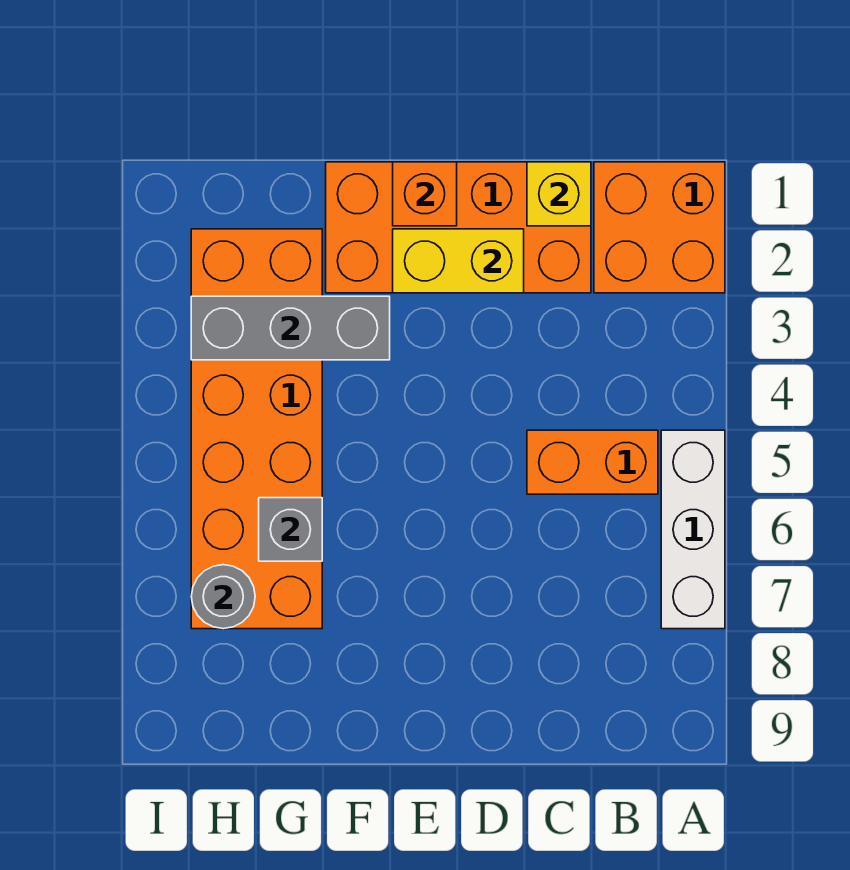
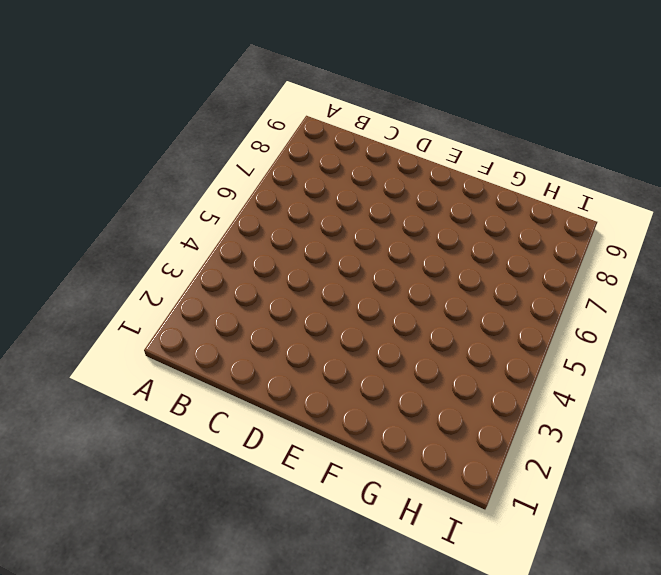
none -> orange brick A1:B2 level 1
none -> white brick A5:A7 level 1

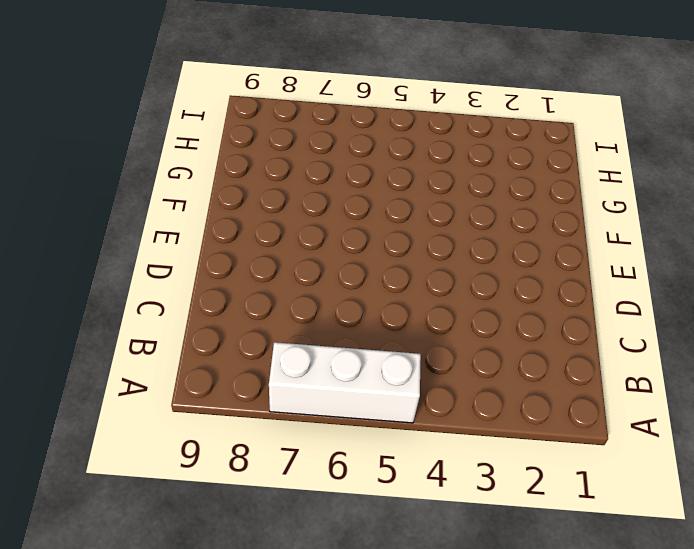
none -> orange brick A1:B2 level 1
none -> orange brick B5:C5 level 1

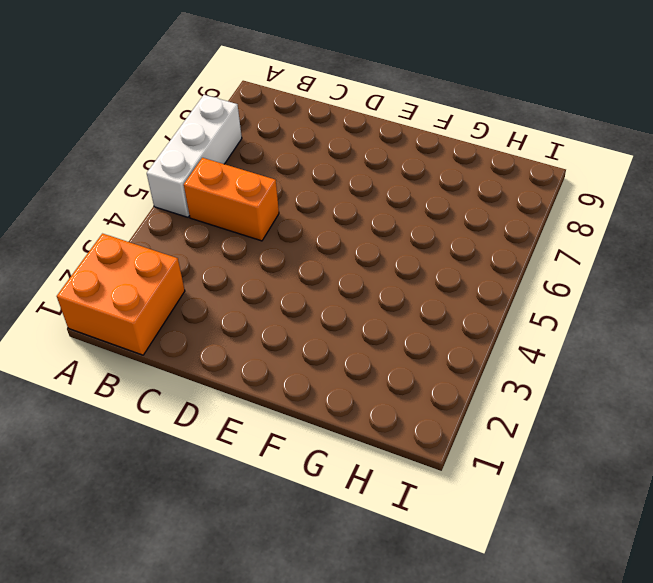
none -> orange brick C1:F2 level 1
none -> orange brick G2:H7 level 1

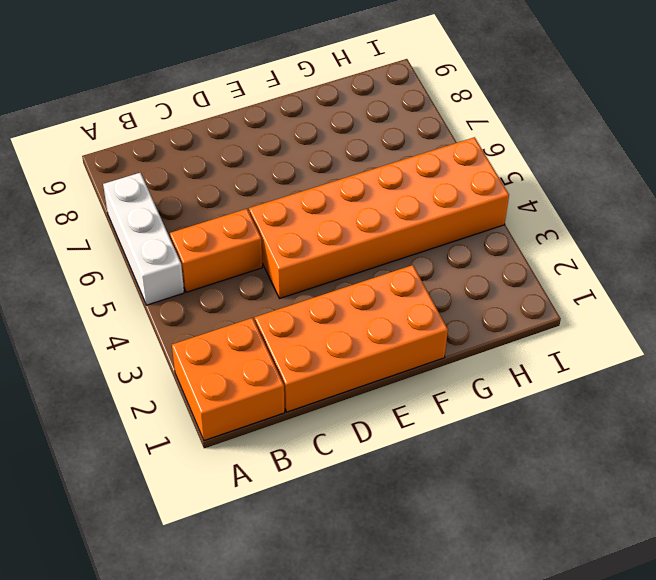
orange brick D4:I5 level 1 -> orange brick G2:H7 level 1
none -> yellow brick C1 level 2
none -> yellow brick D2:E2 level 2

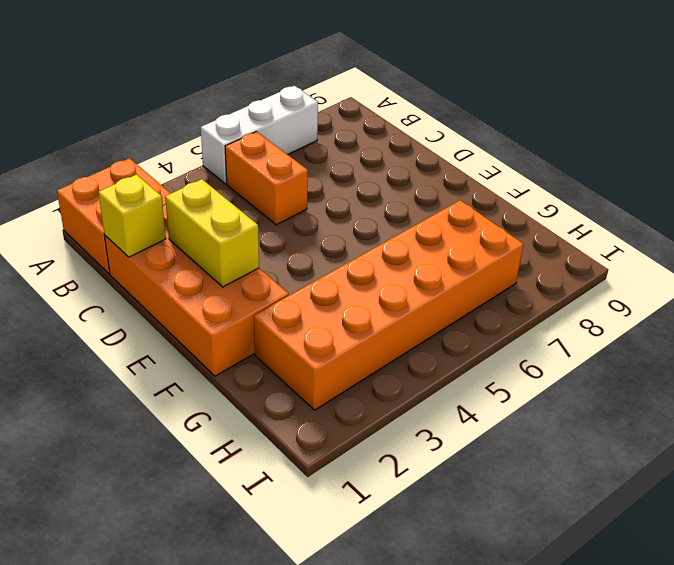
none -> orange brick E1 level 2
none -> grey brick F3:H3 level 2

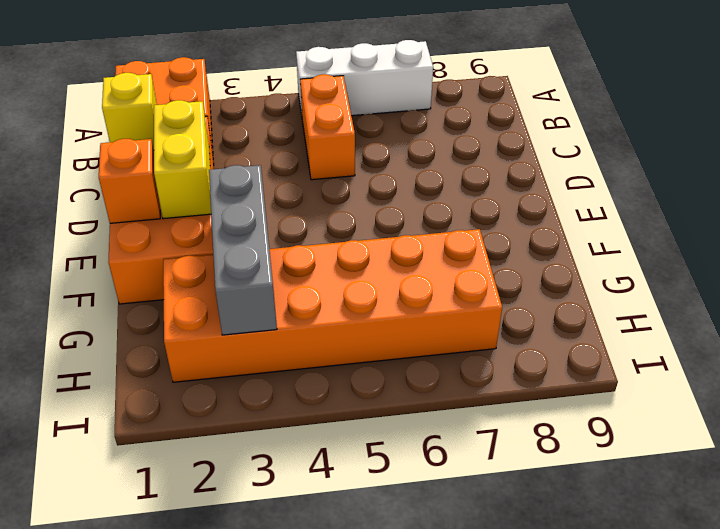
none -> grey brick G6 level 2
none -> grey round brick H7 level 2

